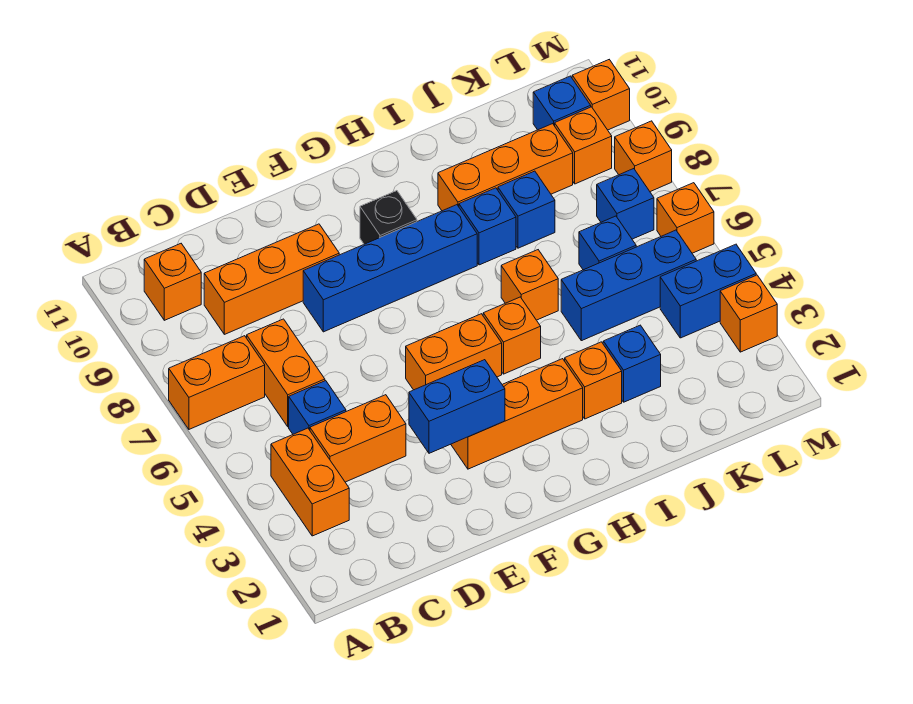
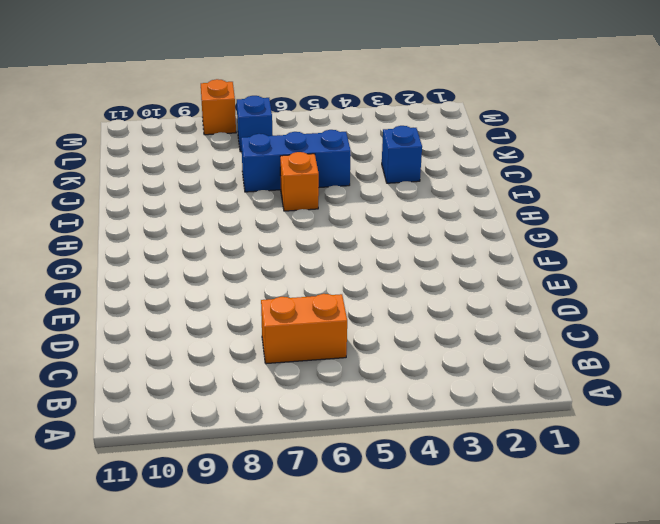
blue brick J5:J7 level 1 -> blue brick J5:L5 level 1
none -> orange brick A7:B7 level 1
none -> orange brick B3:B4 level 1
none -> orange brick B10 level 1

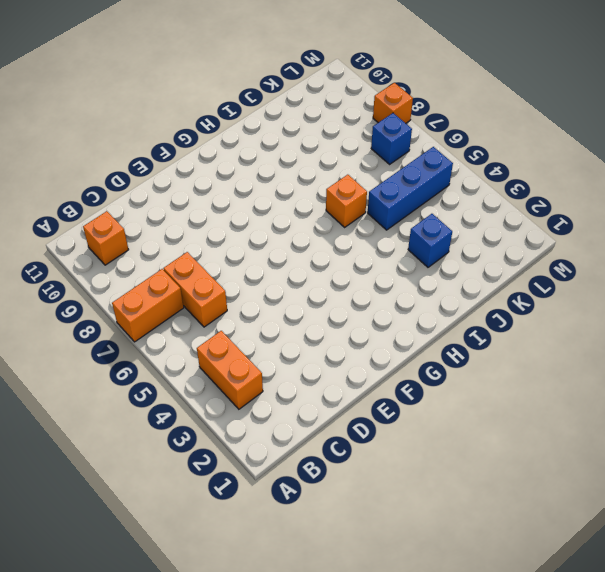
none -> orange brick C4:D4 level 1
none -> blue brick C5 level 1
none -> orange brick C9:E9 level 1

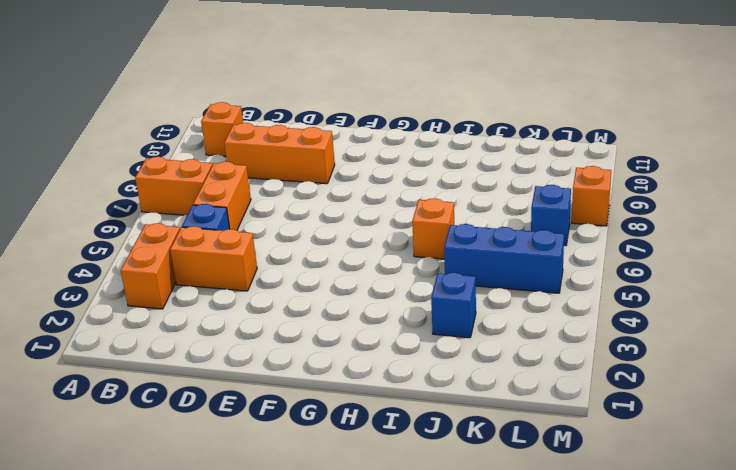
none -> blue brick E8:H8 level 1
none -> orange brick F3:H3 level 1
none -> orange brick F5:G5 level 1

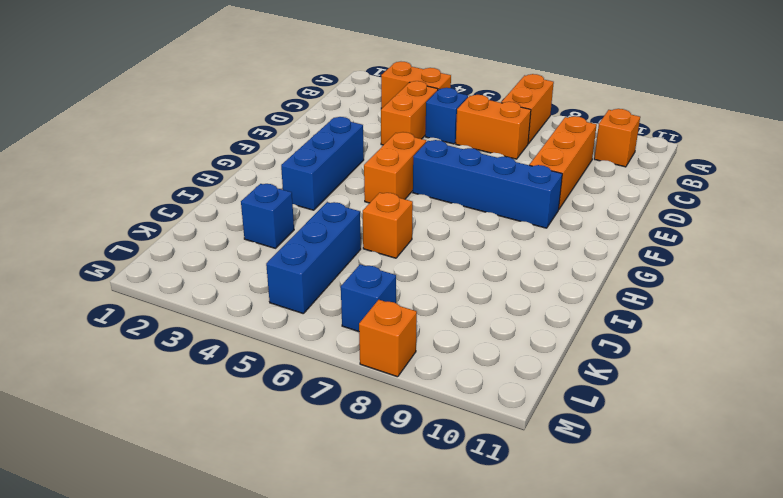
blue brick F3:H3 level 1 -> orange brick F3:H3 level 1
blue brick F6:F9 level 1 -> blue brick E8:H8 level 1
none -> black brick G9 level 1
none -> orange brick H5 level 1
none -> orange brick I3 level 1

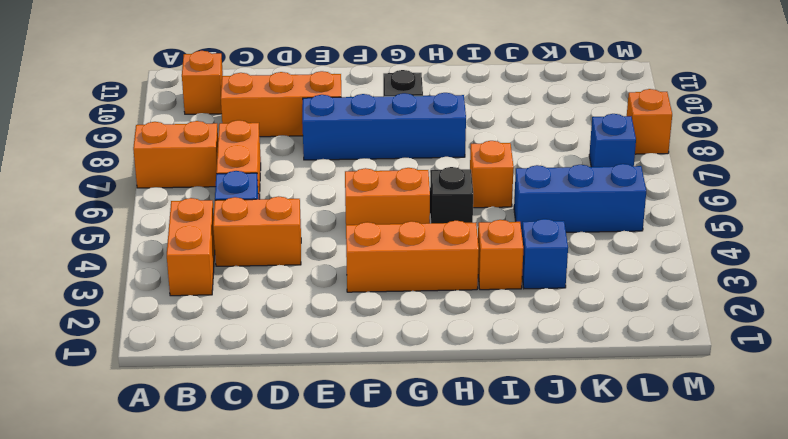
black brick H5 level 1 -> orange brick H5 level 1
none -> blue brick I8 level 1
none -> orange brick I9:K9 level 1
none -> blue brick J8 level 1

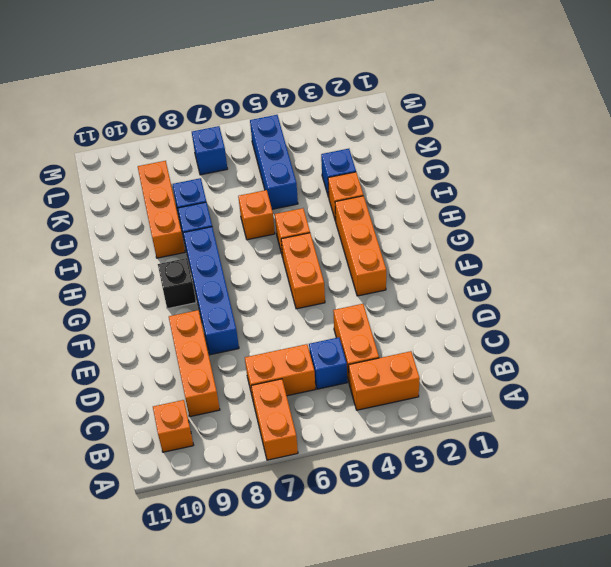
none -> blue brick K6 level 1
none -> blue brick L4:M4 level 1
none -> orange brick L9 level 1

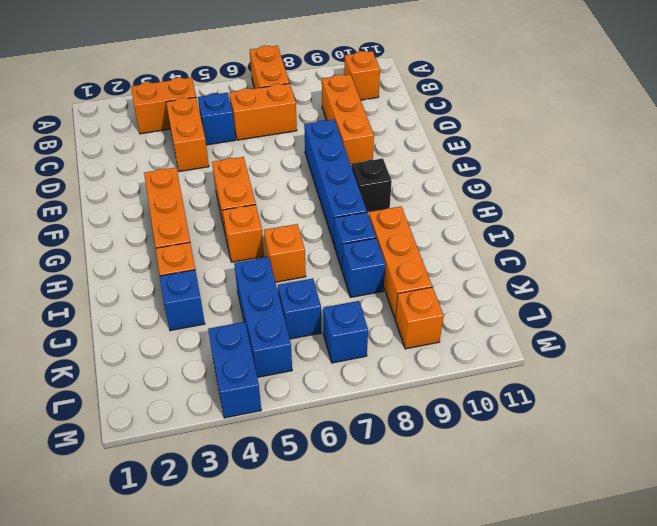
none -> blue brick L10 level 1
none -> orange brick M3 level 1
none -> orange brick M6 level 1

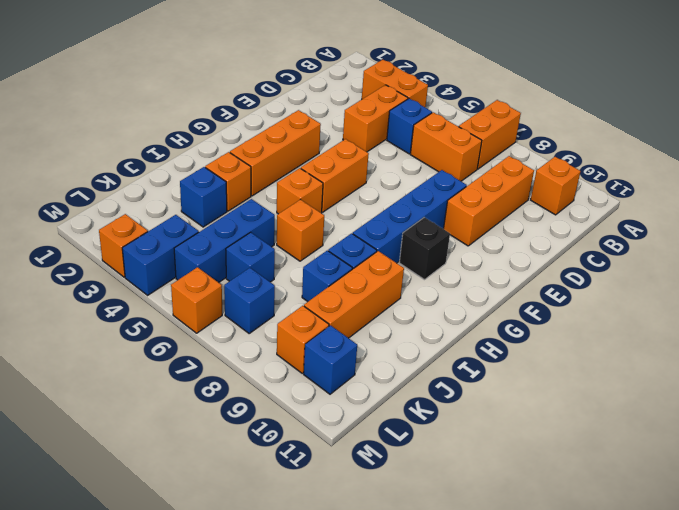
none -> orange brick M8 level 1
none -> orange brick M10 level 1
none -> blue brick E3:F3 level 2

